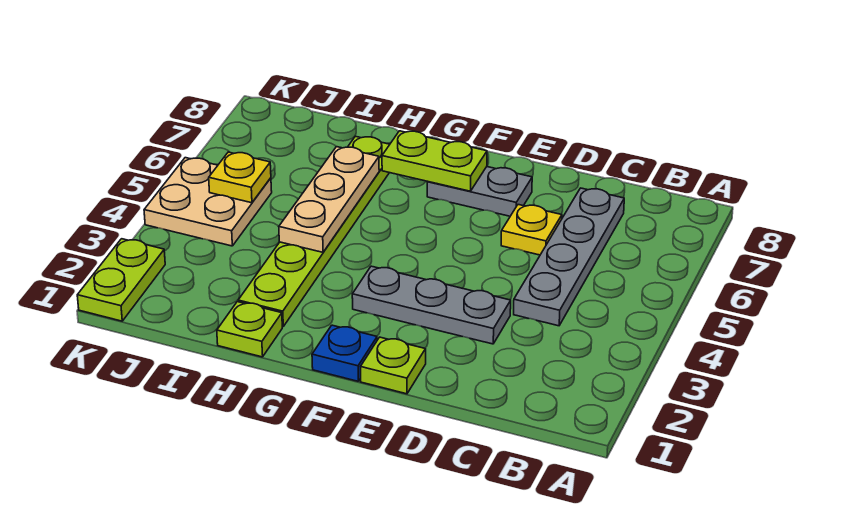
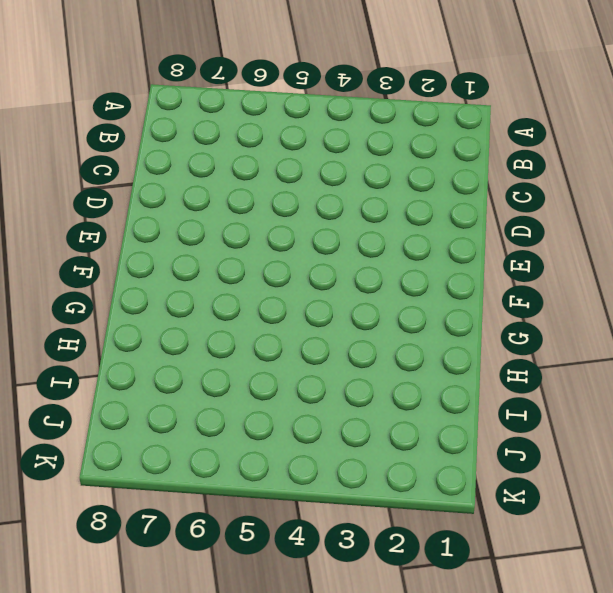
none -> grey plate C4:C7 level 1
none -> grey plate D3:F3 level 1
none -> yellow plate D6 level 1

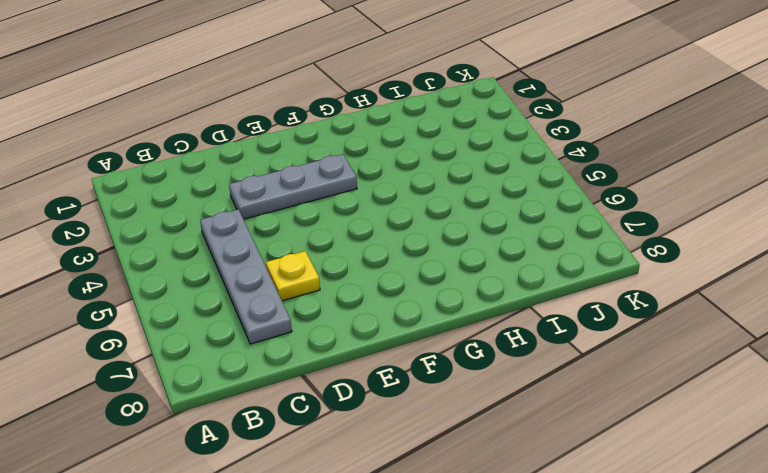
none -> lime plate E1 level 1
none -> grey plate E7:F7 level 1
none -> blue plate F1 level 1

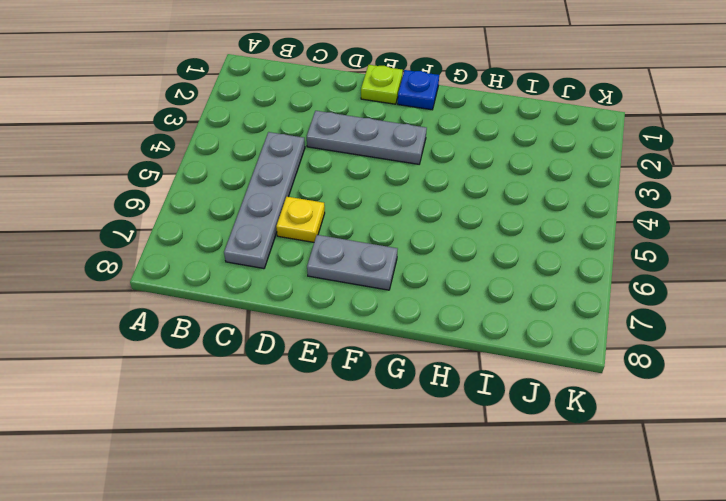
none -> lime plate H1 level 1
none -> lime plate H2:H7 level 1
none -> tan plate J4:K5 level 1

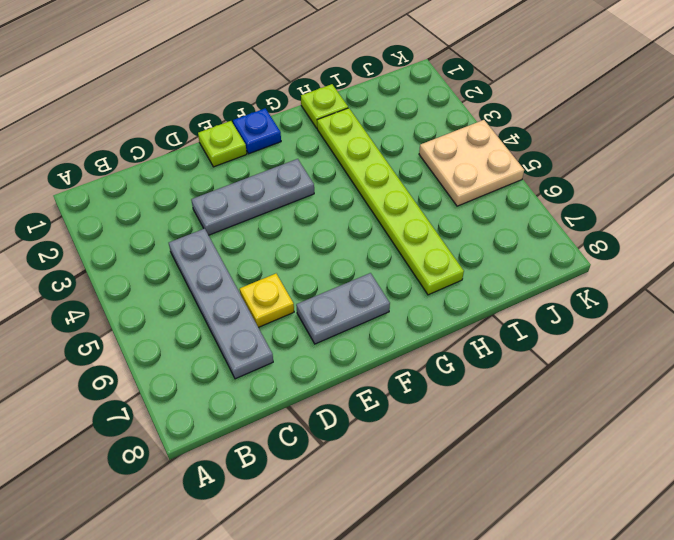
none -> lime plate K1:K2 level 1
none -> lime plate F7:G7 level 2
none -> tan plate H4:H6 level 2

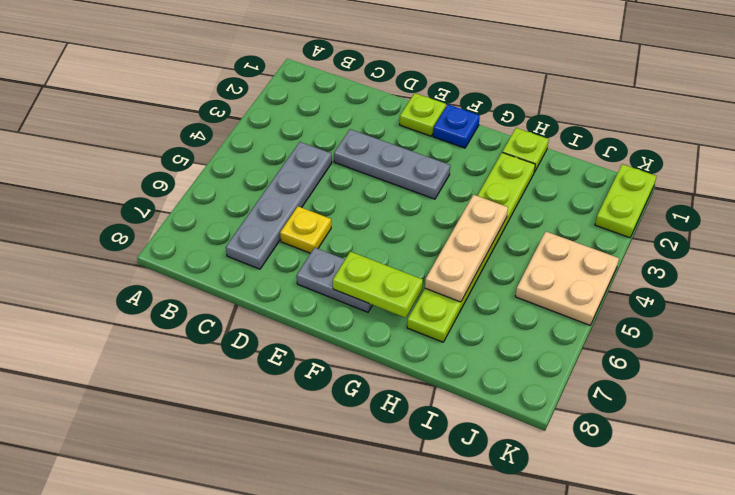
none -> yellow plate J5 level 2

